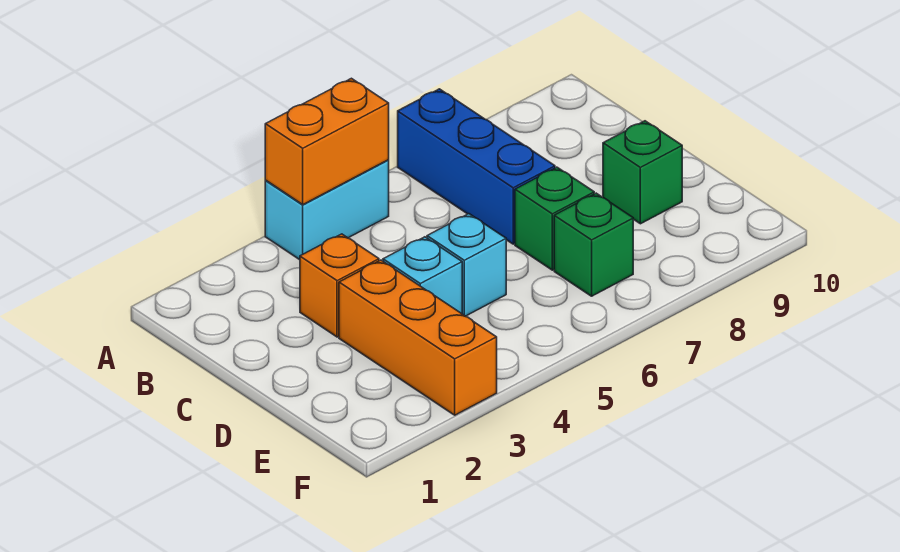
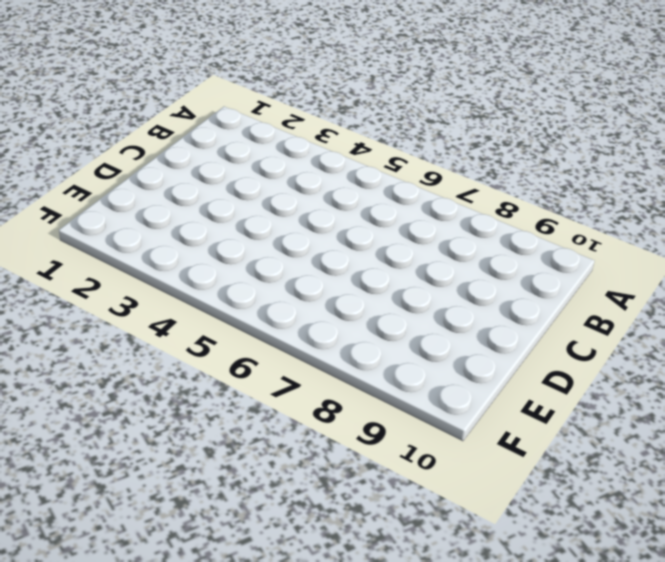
none -> cyan brick A4:A5 level 1
none -> blue brick A7:C7 level 1

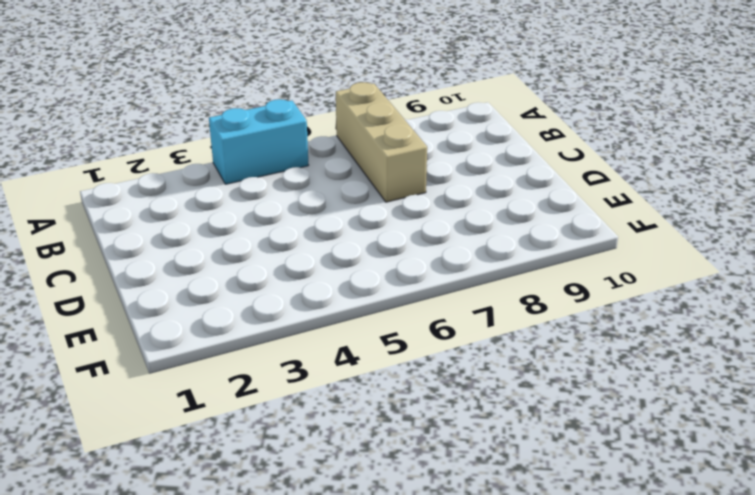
tan brick A7:C7 level 1 -> blue brick A7:C7 level 1
none -> orange brick C3 level 1
none -> orange brick D3:F3 level 1

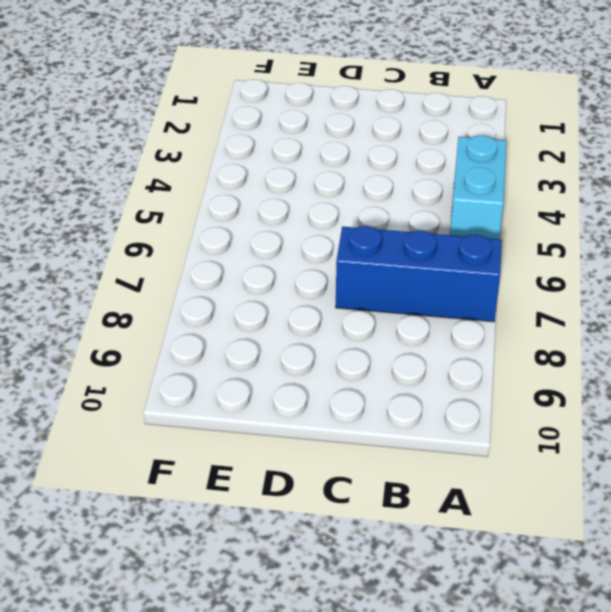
none -> orange brick C3 level 1
none -> orange brick D3:F3 level 1

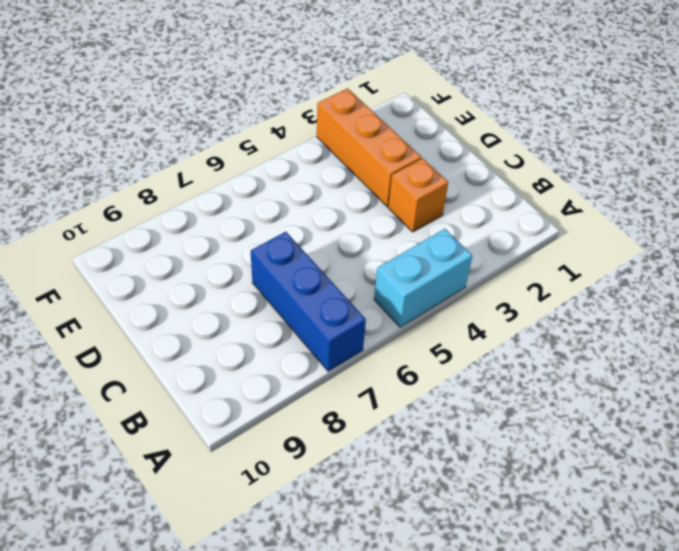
none -> cyan brick D4 level 1
none -> cyan brick D5 level 1

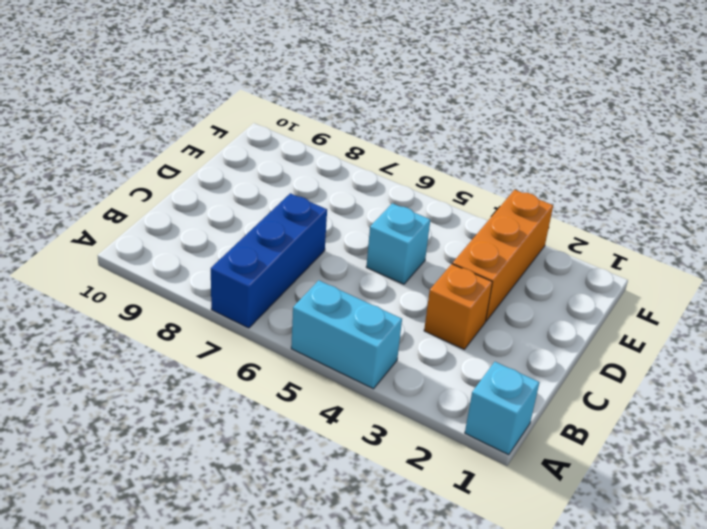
cyan brick A1 level 1 -> cyan brick D4 level 1
none -> green brick D7 level 1
none -> green brick D9 level 1

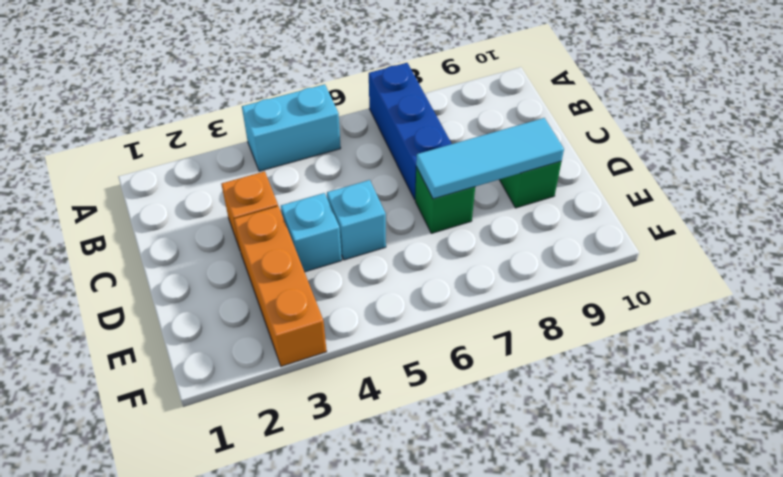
cyan tile D7:D9 level 2 -> none
none -> green brick E7 level 1
none -> orange brick A4:A5 level 2

